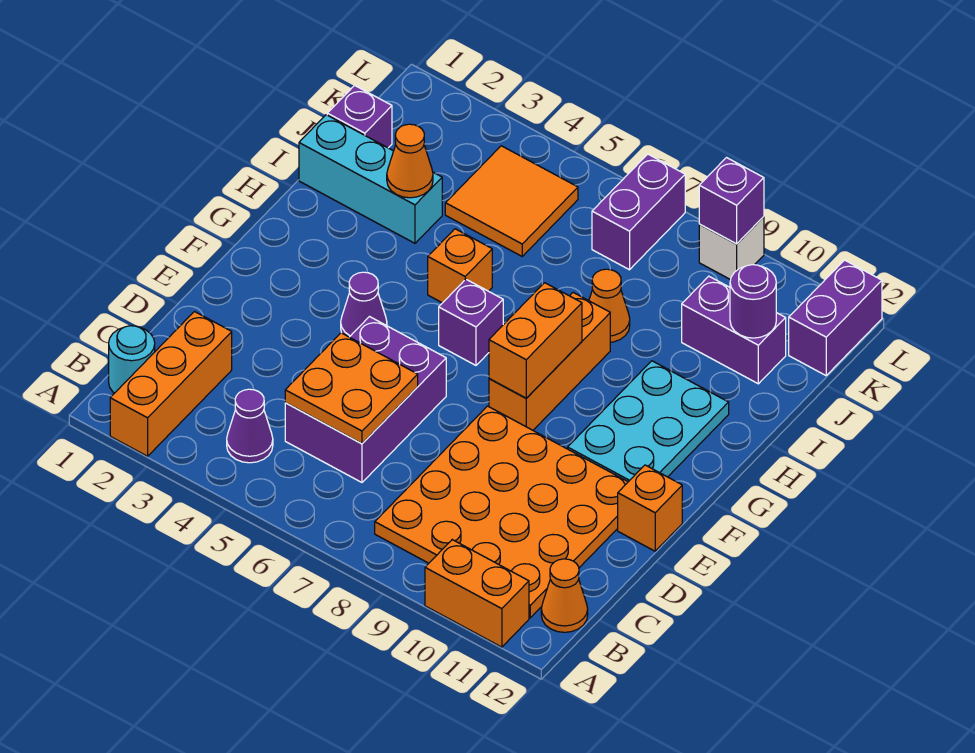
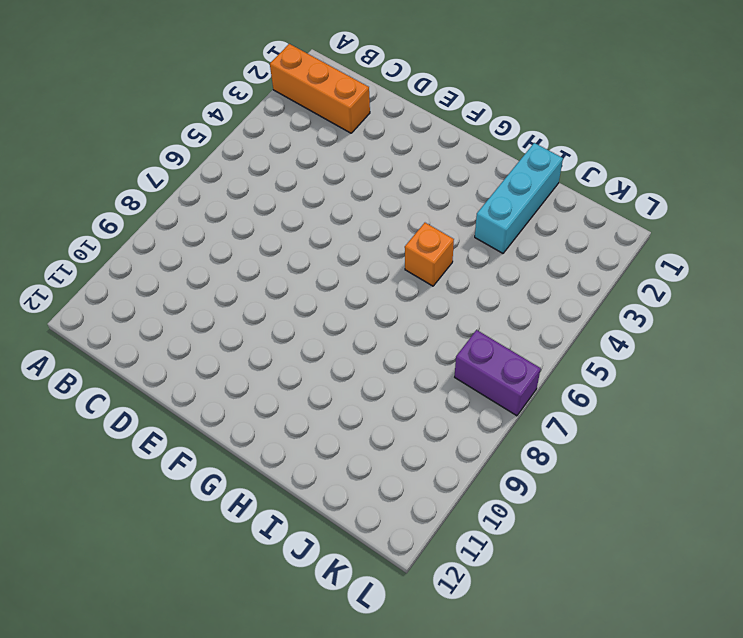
none -> orange brick A10:A11 level 1
none -> cyan round brick B1 level 1
none -> purple cone B4 level 1

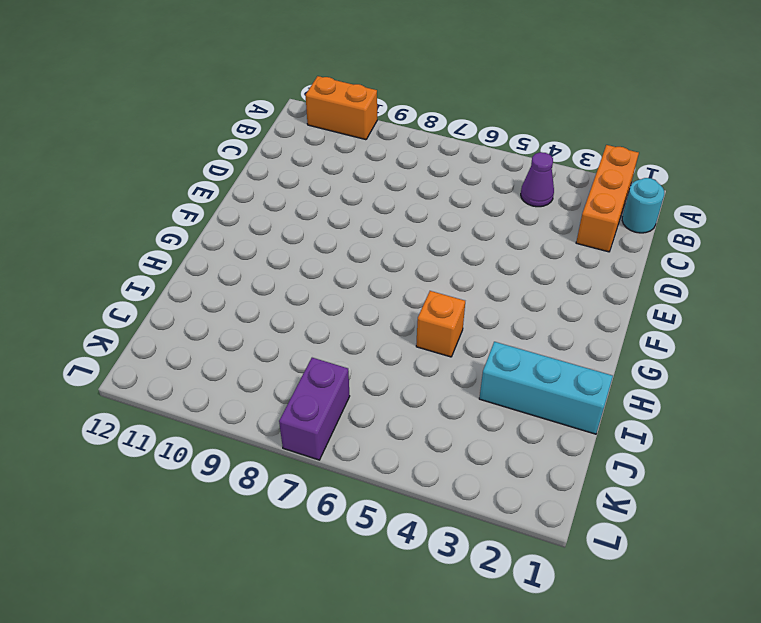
none -> orange plate B8:E11 level 1
none -> orange cone B12 level 1
none -> purple brick C5:E6 level 1

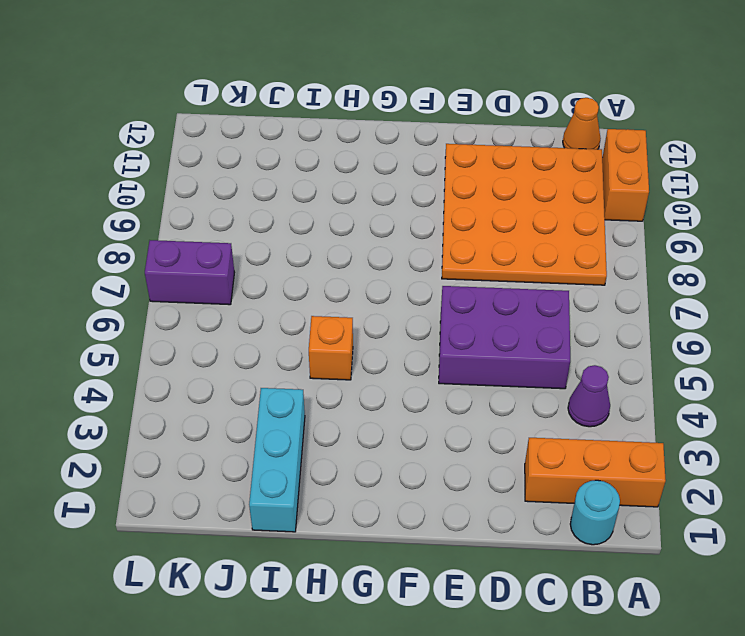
none -> orange brick E12 level 1
none -> purple cone F4 level 1
none -> orange brick F8:H8 level 1

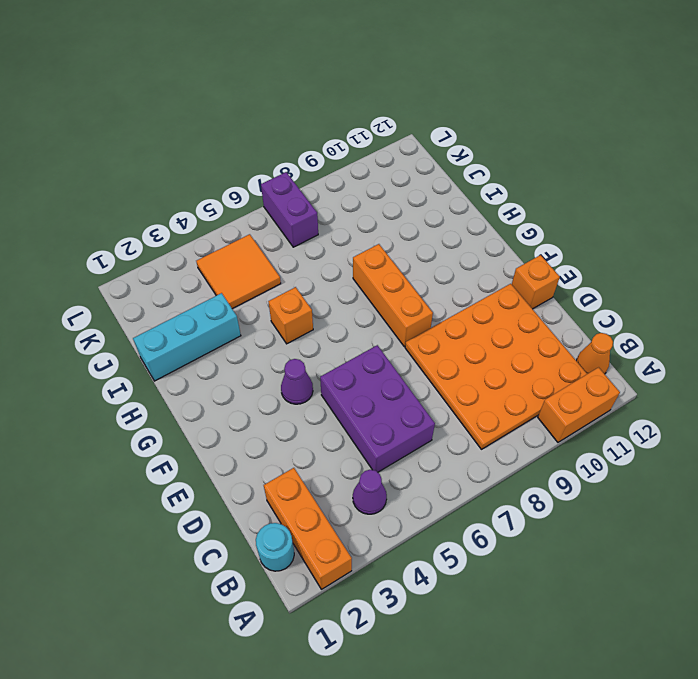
none -> cyan plate F10:H11 level 1
none -> purple brick G6 level 1
none -> orange cone I8 level 1

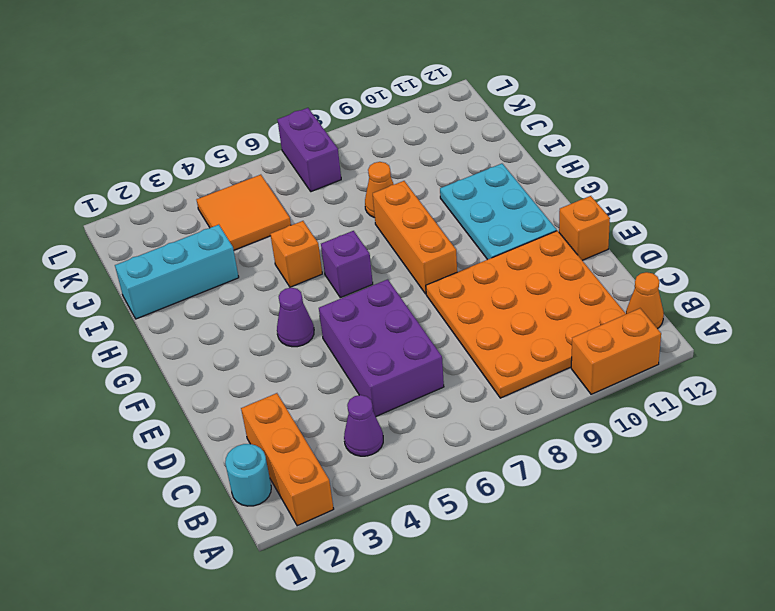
none -> purple brick J1 level 1
none -> purple brick J10:J11 level 1
none -> purple brick K12:L12 level 1

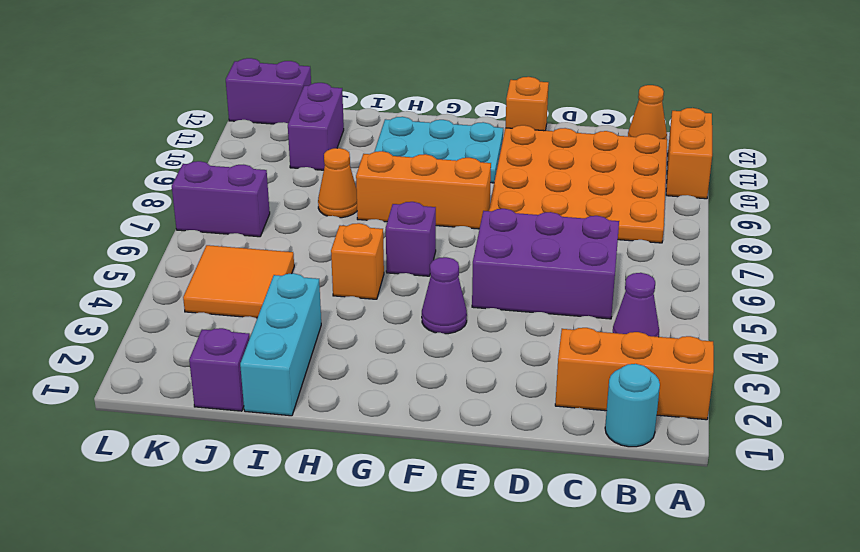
none -> white brick L9 level 1
none -> orange plate C5:D6 level 2
none -> orange brick F8:G8 level 2

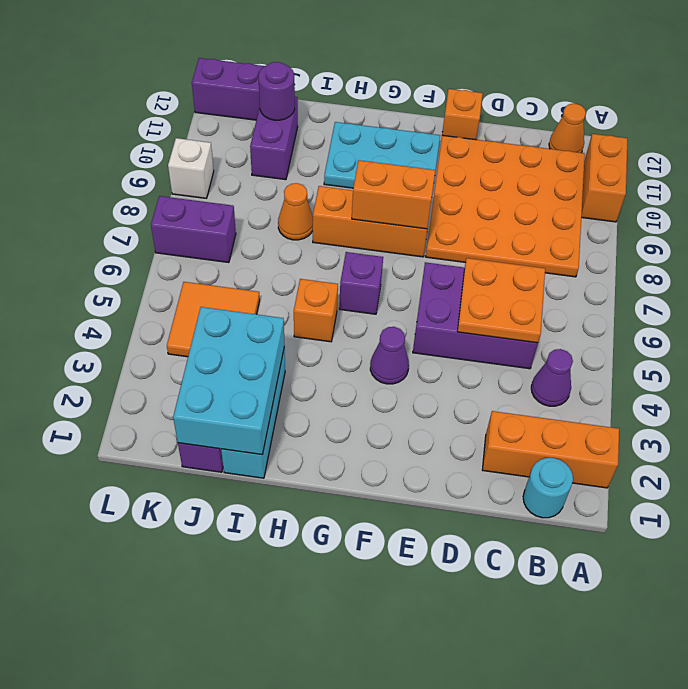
cyan brick I1:J3 level 2 -> orange cone I3 level 2
none -> purple brick L9 level 2

